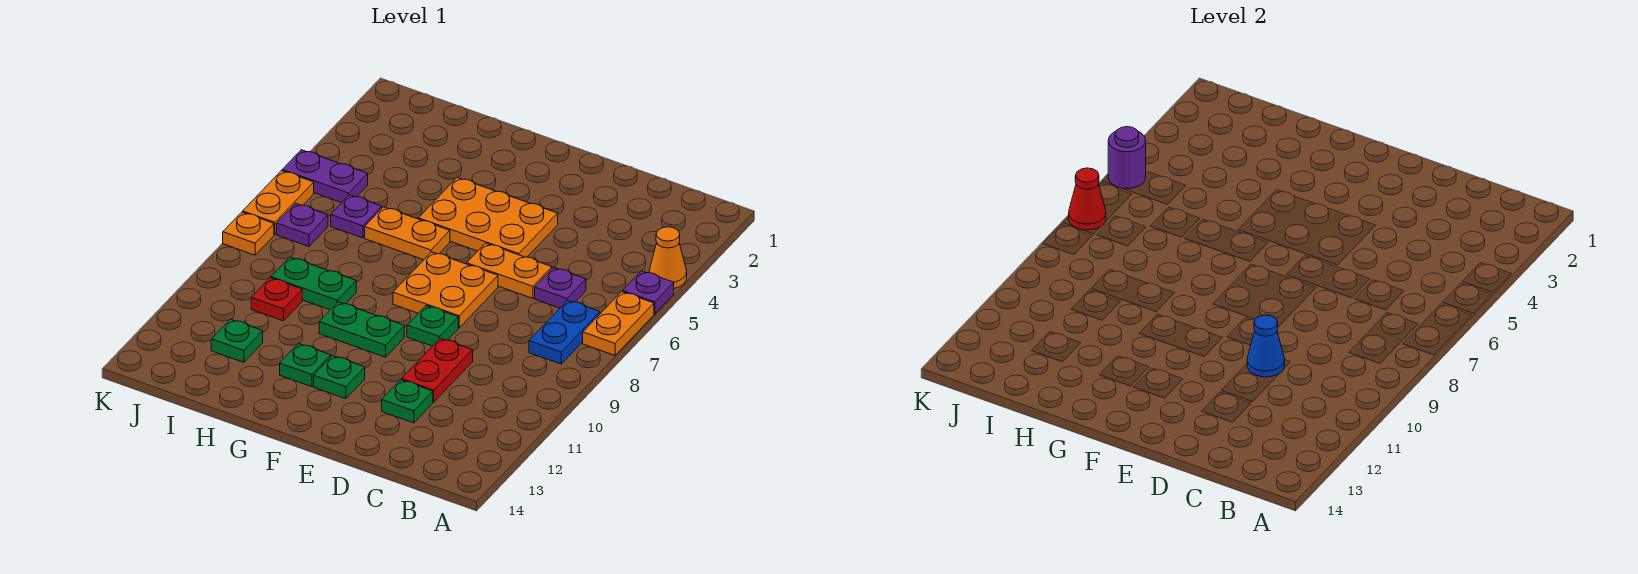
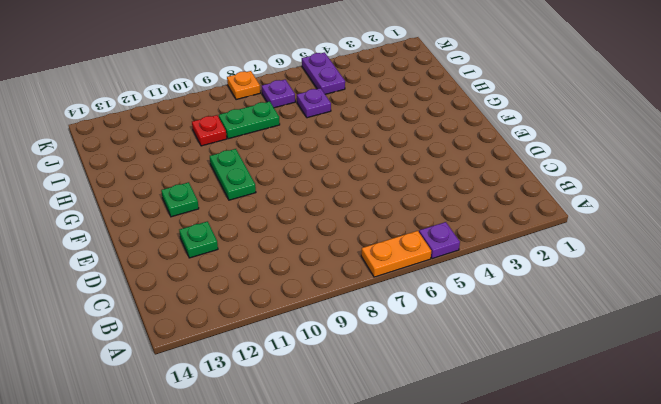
green plate I8:I9 level 1 -> green plate H9:I9 level 1
none -> orange cone A4 level 1
none -> blue plate B7:B8 level 1
none -> purple plate C6 level 1

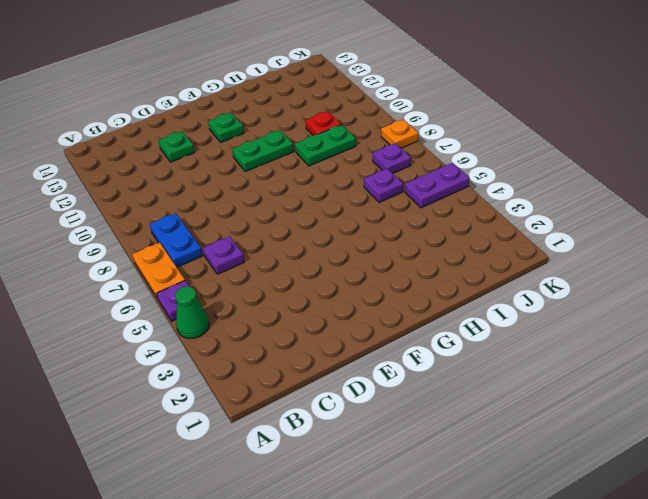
green cone A4 level 1 -> orange cone A4 level 1
none -> orange plate D6:E6 level 1
none -> red plate D10:D11 level 1
none -> orange plate E4:G5 level 1

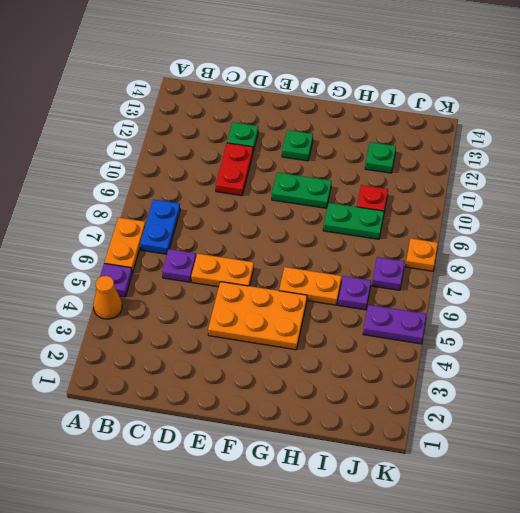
none -> orange plate E7:F8 level 1
none -> green plate E9 level 1
none -> green plate G12 level 1

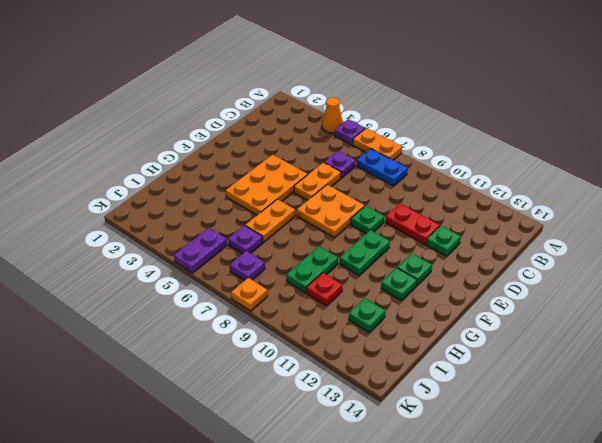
none -> orange plate K6:K7 level 1
none -> blue cone D10 level 2
none -> purple round brick K5 level 2

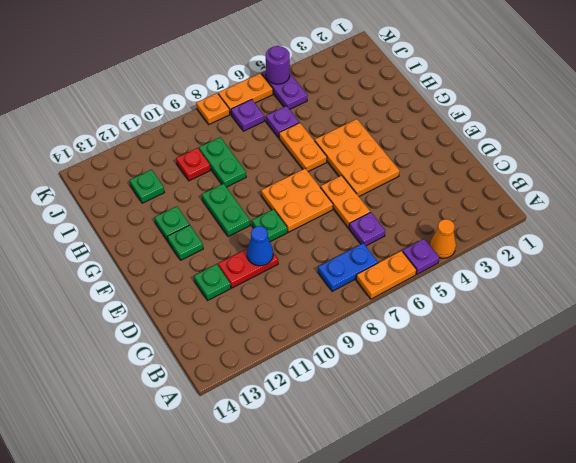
none -> red cone K7 level 2

